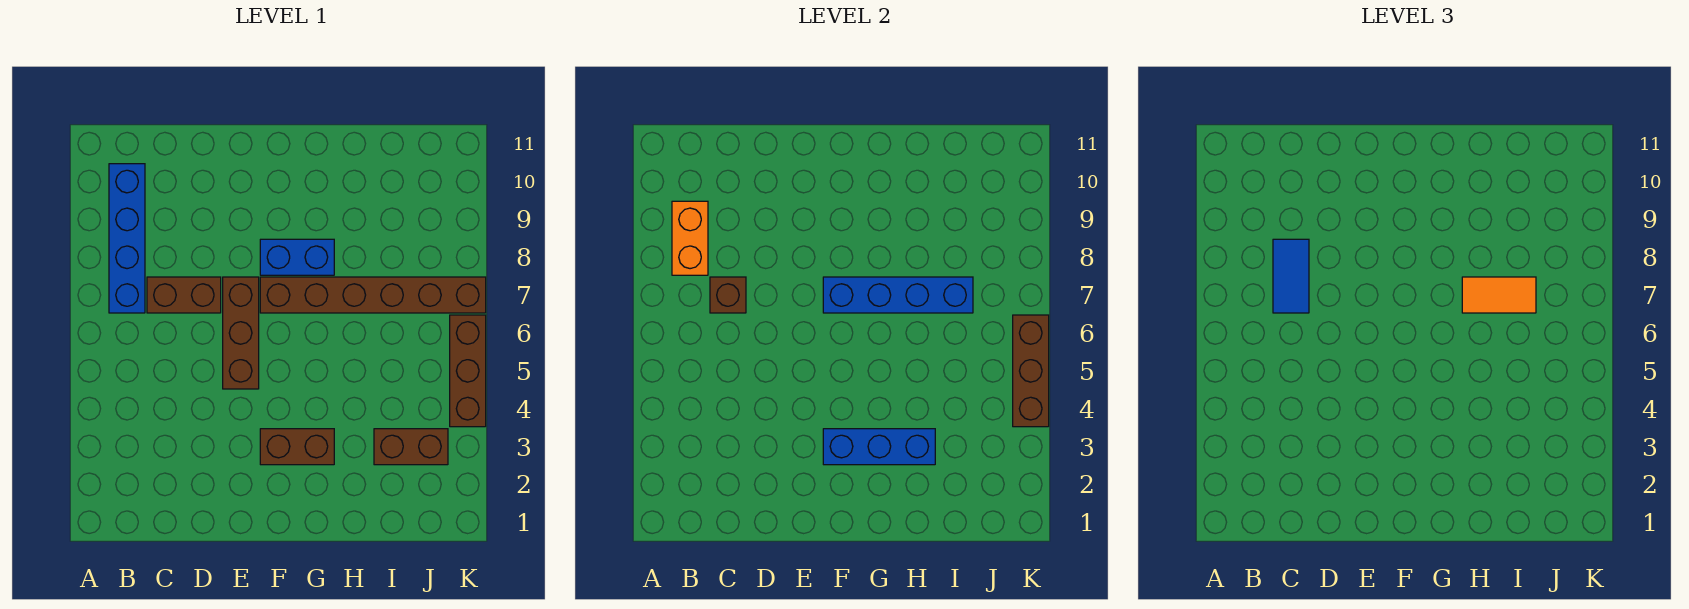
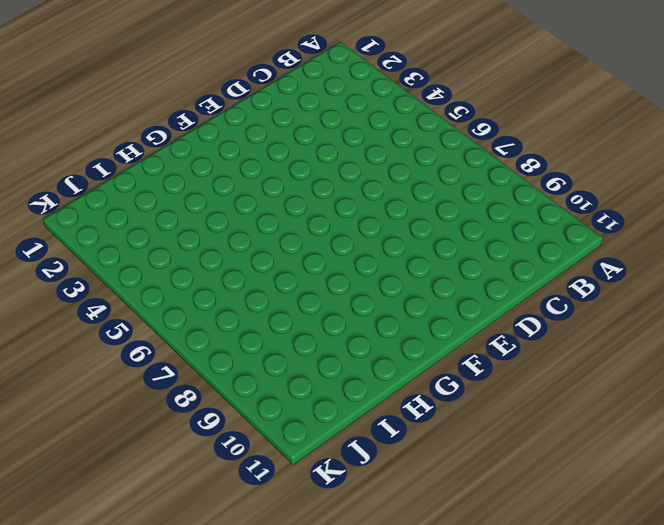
none -> blue brick B7:B10 level 1
none -> brown brick C7:D7 level 1
none -> brown brick E5:E7 level 1

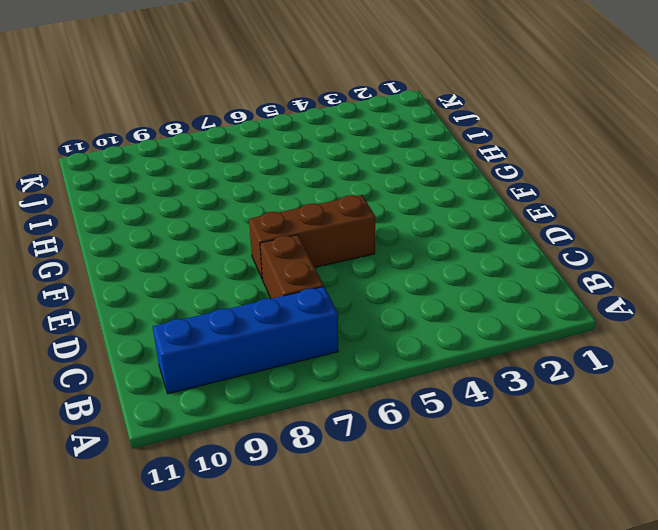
none -> brown brick F3:G3 level 1
none -> brown brick F7:K7 level 1
none -> blue brick F8:G8 level 1

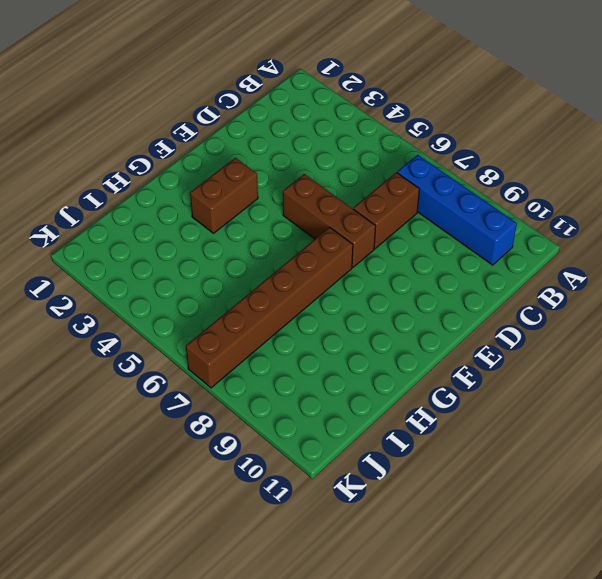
none -> blue brick F8:G8 level 1
none -> brown brick I3:J3 level 1
none -> brown brick K4:K6 level 1

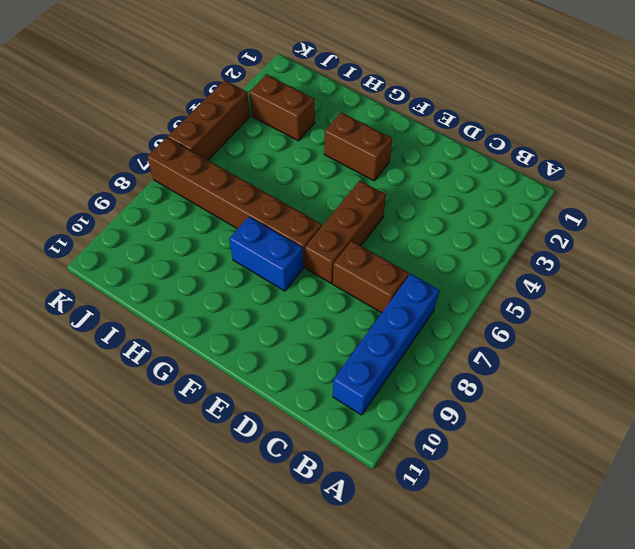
none -> orange brick B8:B9 level 2
none -> brown brick C7 level 2
none -> blue brick F3:H3 level 2

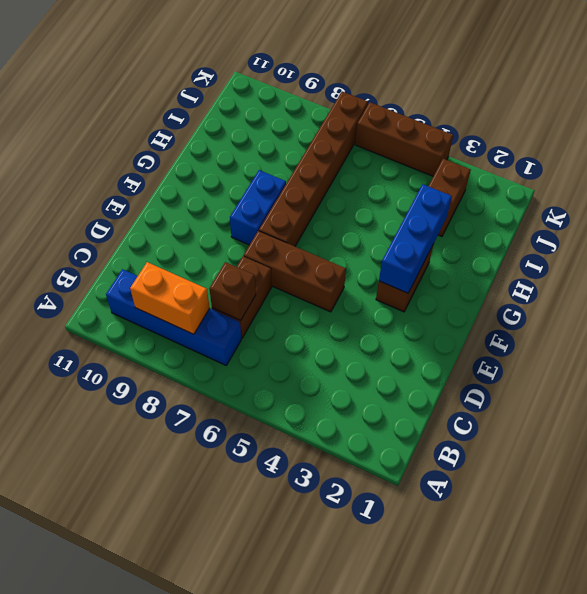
none -> blue brick F7:I7 level 2
none -> brown brick K4:K6 level 2
none -> blue tile C7:C8 level 3

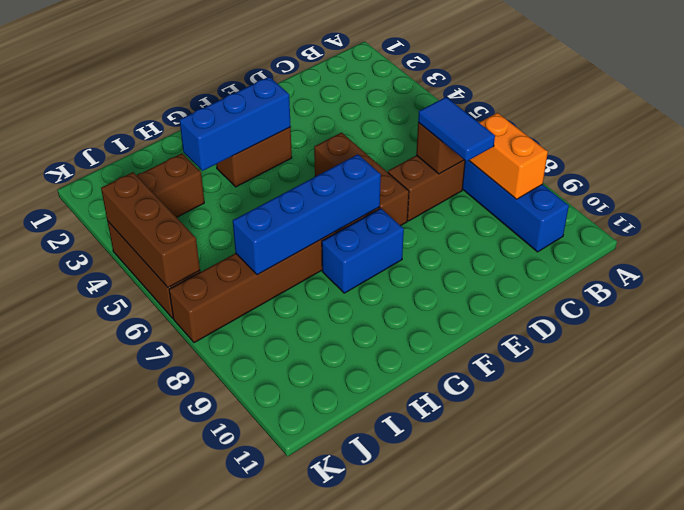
none -> orange tile H7:I7 level 3

